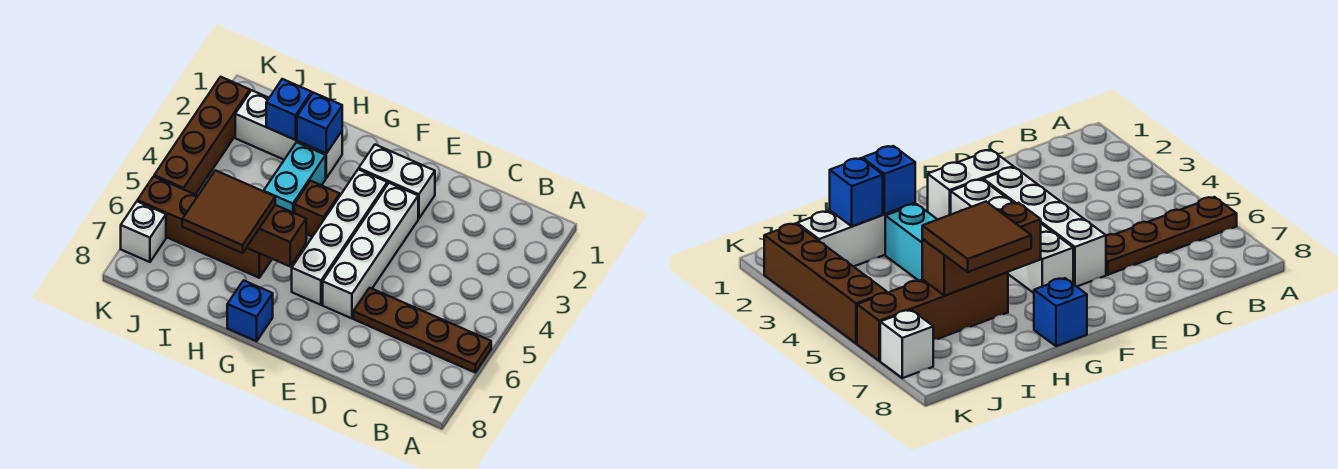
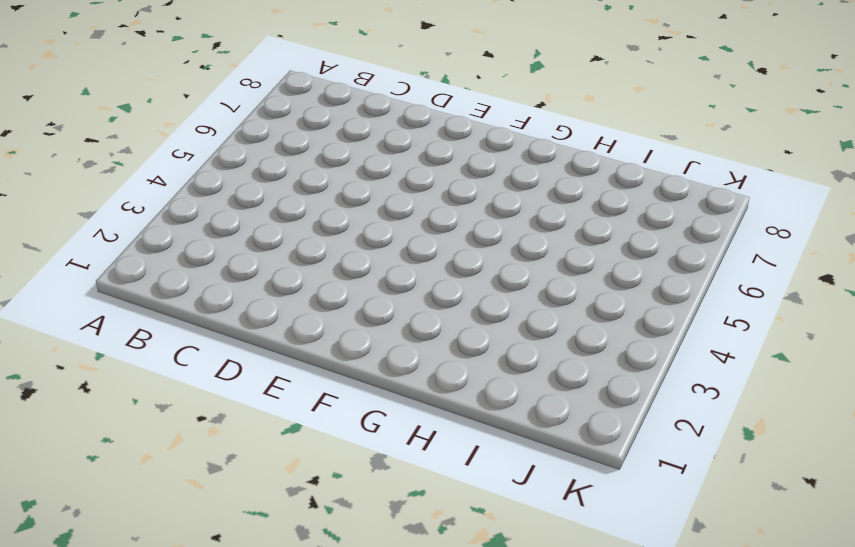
none -> brown plate A6:D6 level 1
none -> white brick E2:F2 level 1
none -> white brick E3:E6 level 1

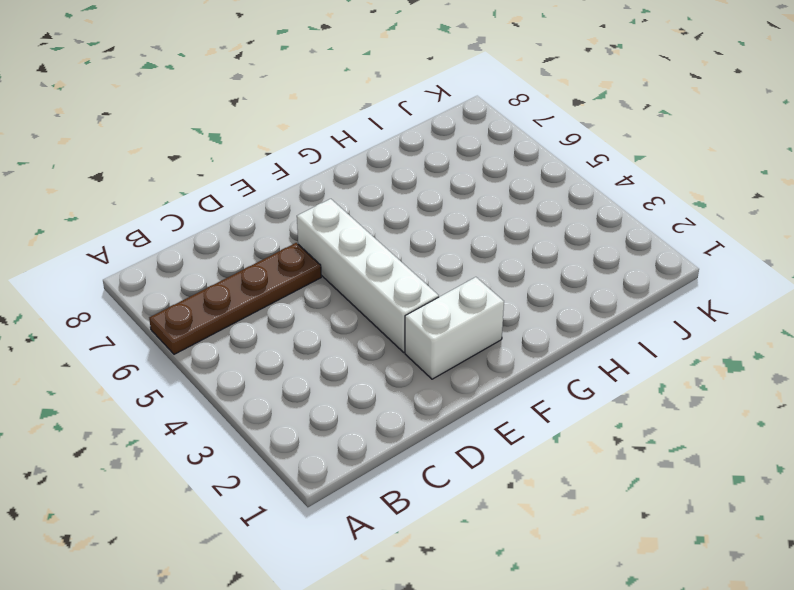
none -> white brick F3:F6 level 1
none -> brown brick G4 level 1
none -> blue brick G8 level 1

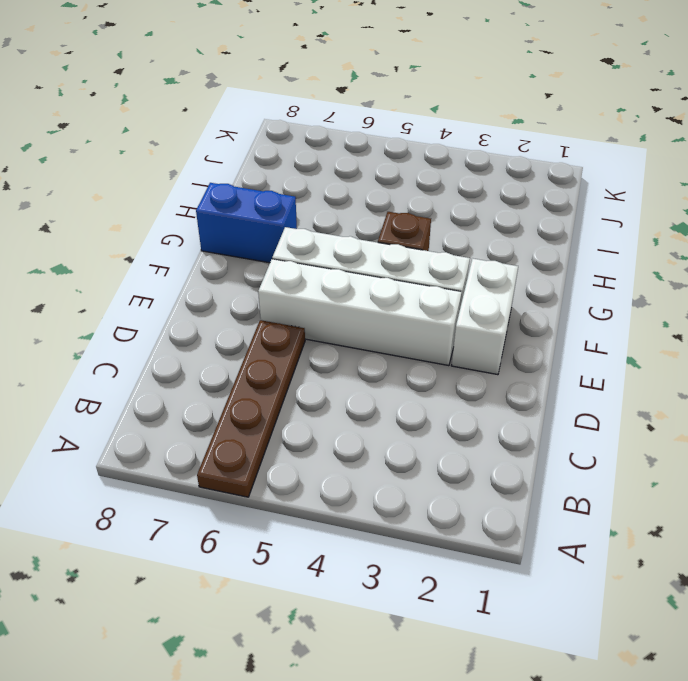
blue brick G7:G8 level 1 -> blue brick G8 level 1
none -> white brick H2:J2 level 1
none -> cyan brick H3:H4 level 1
none -> brown brick H6:K6 level 1

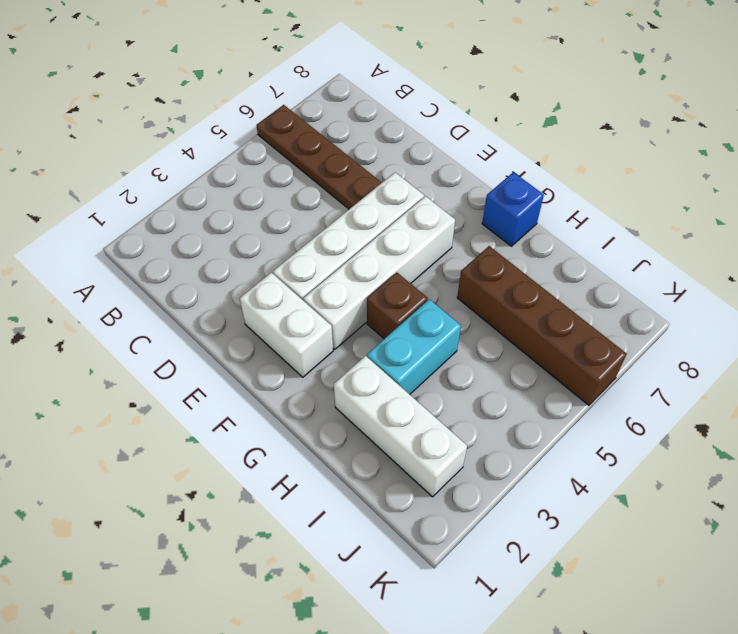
none -> brown brick K2:K5 level 1
none -> white brick K7 level 1
none -> brown brick G6:I6 level 2

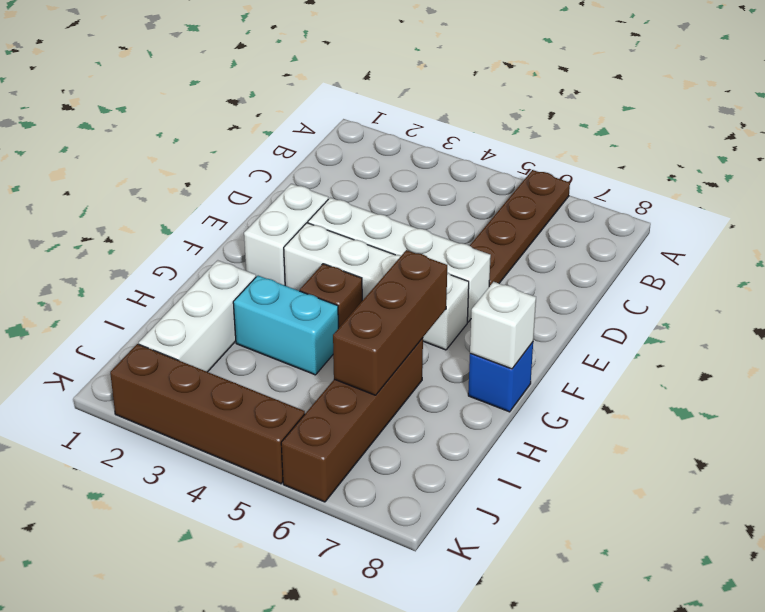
white brick G8 level 2 -> white brick K7 level 1
none -> blue brick H2 level 2
none -> blue brick I2 level 2
none -> brown tile H6:I7 level 3

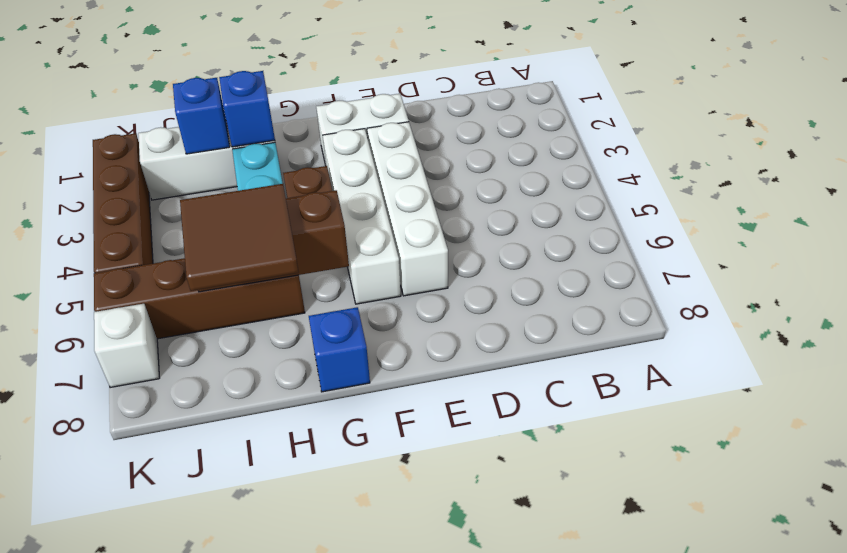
none -> brown plate A6:D6 level 1

